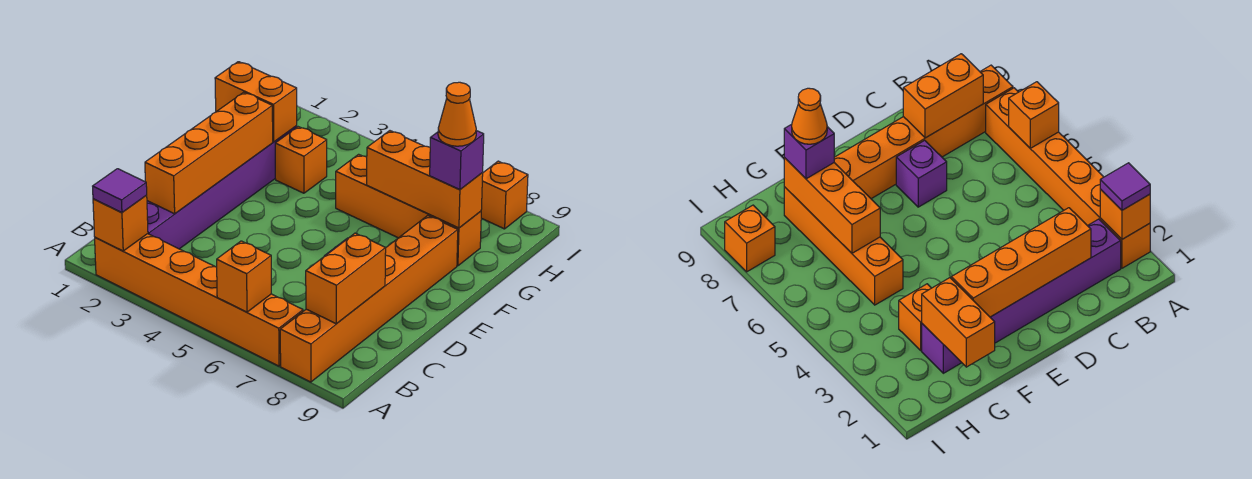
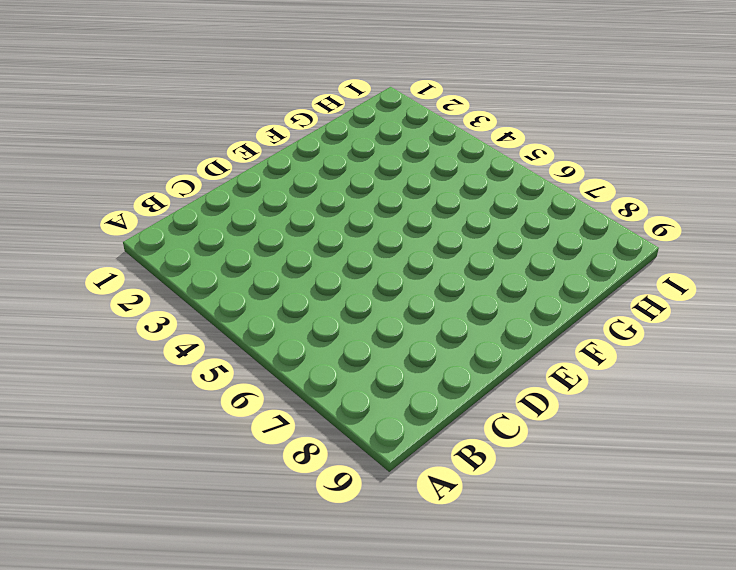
none -> orange brick A2:A7 level 1
none -> orange brick A8:F8 level 1
none -> purple brick B2:G2 level 1

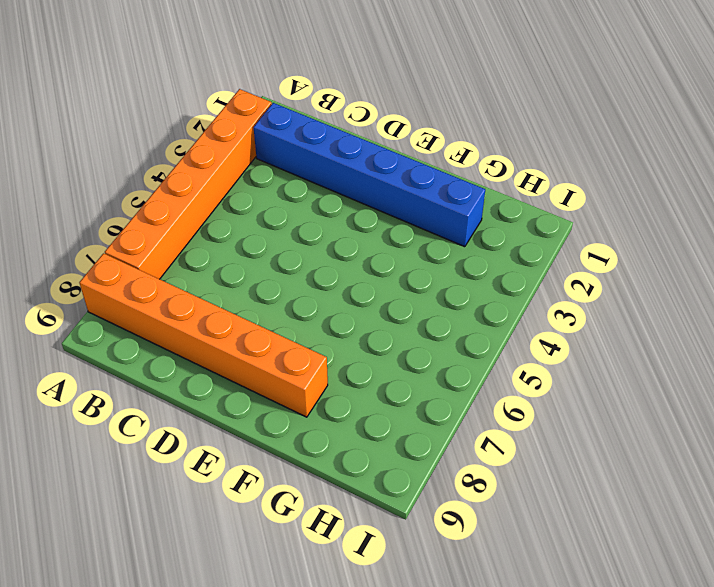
blue brick B2:G2 level 1 -> purple brick B2:G2 level 1
none -> purple brick D7 level 1
none -> orange brick G3 level 1
none -> orange brick G5:G8 level 1

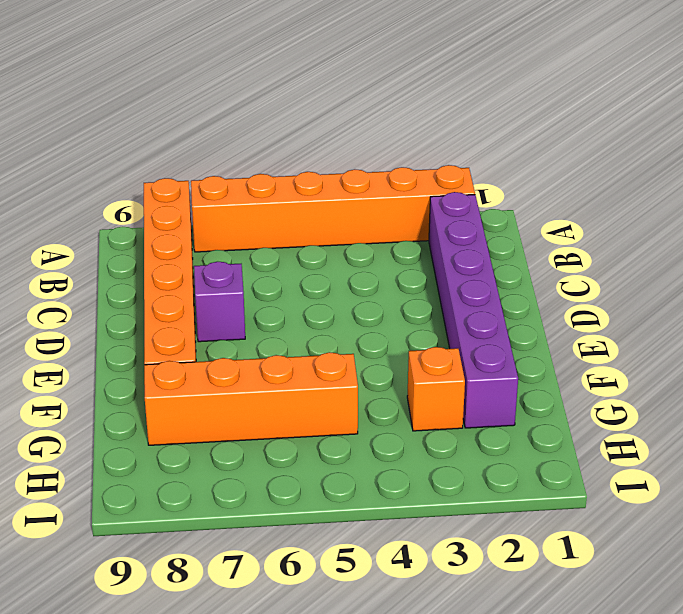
none -> orange brick I8 level 1
none -> orange brick A2 level 2
none -> orange brick A6 level 2

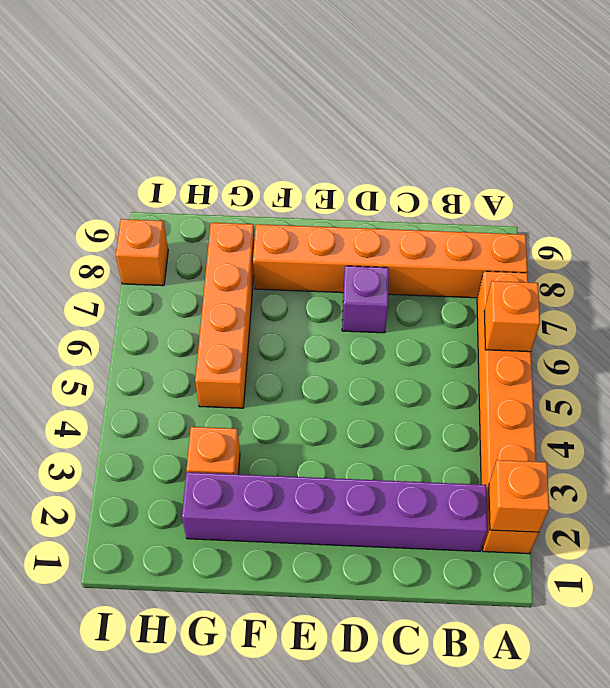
none -> orange brick B8:C8 level 2
none -> orange brick C2:F2 level 2
none -> orange brick G1:G2 level 2

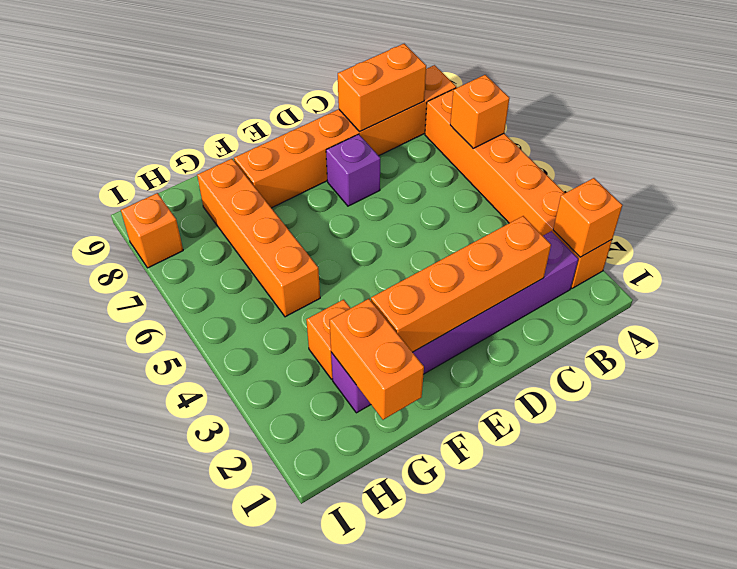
none -> orange brick G6:G8 level 2
none -> purple tile A2 level 3
none -> purple brick G8 level 3

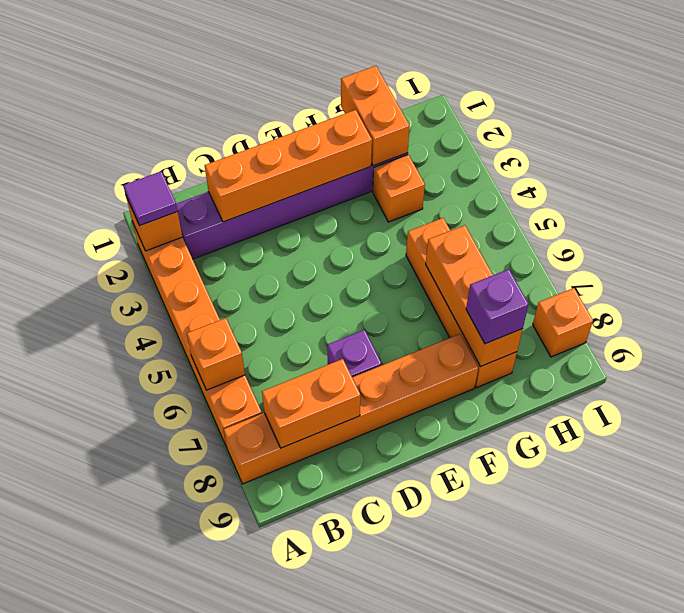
none -> orange cone G8 level 4

